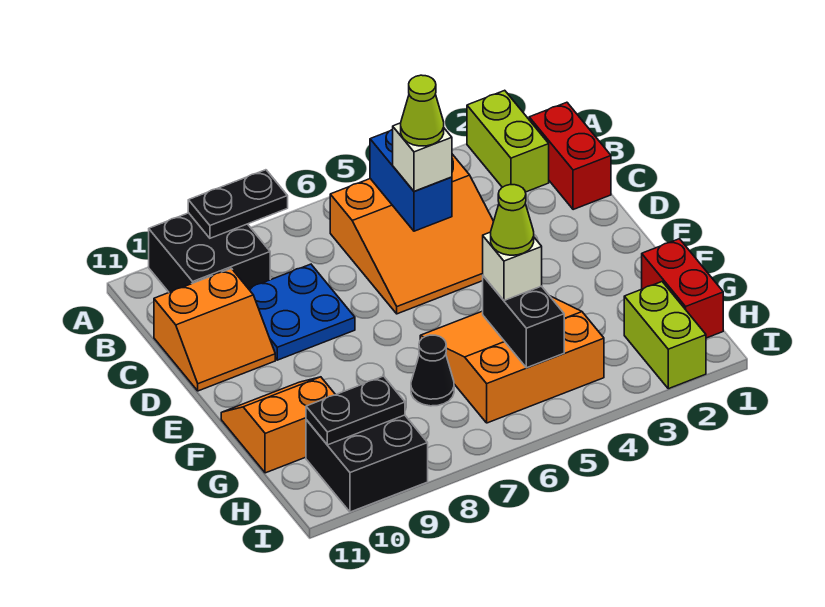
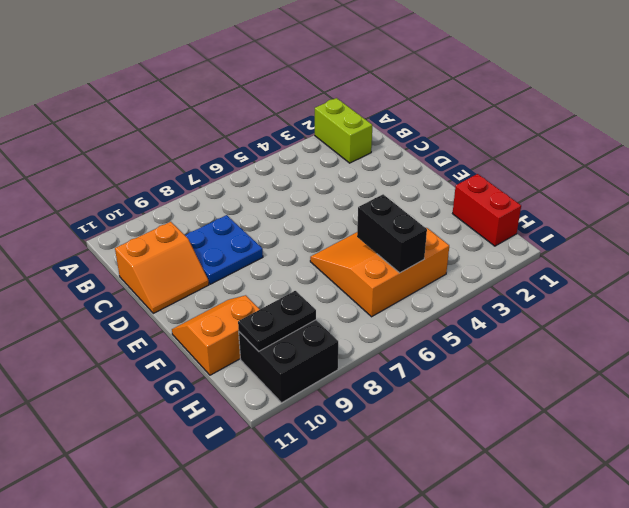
none -> black brick A9:B10 level 1
none -> red brick B1:C1 level 1
none -> orange slope B4:D6 level 1 top B

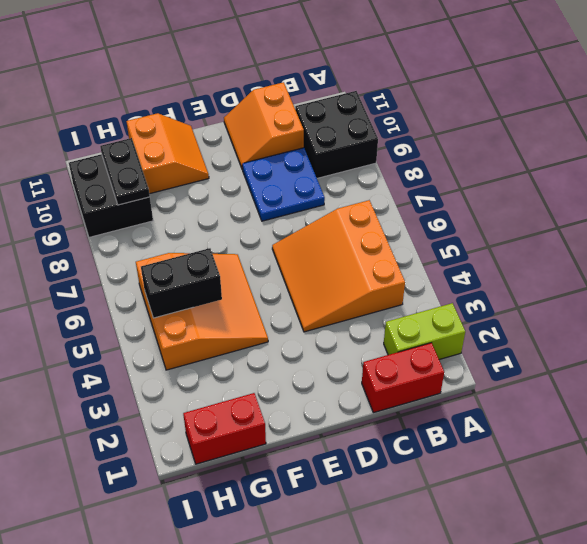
none -> black cone G7 level 1
none -> lime brick H2:I2 level 1
none -> black plate A8:A9 level 2

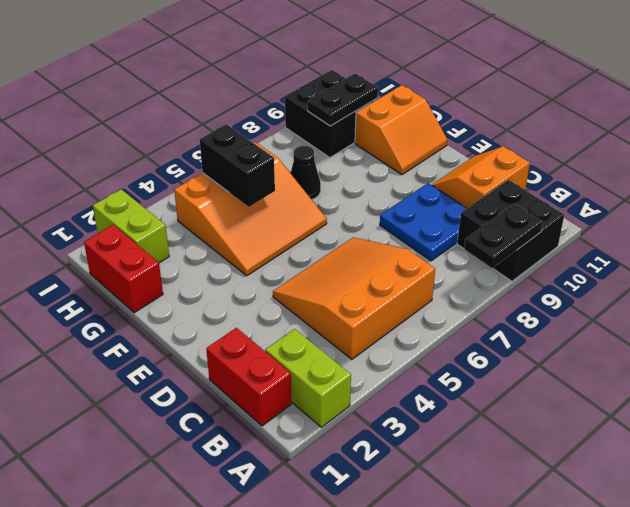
none -> blue brick B5:C5 level 2
none -> white brick C5 level 3
none -> white brick G5 level 3

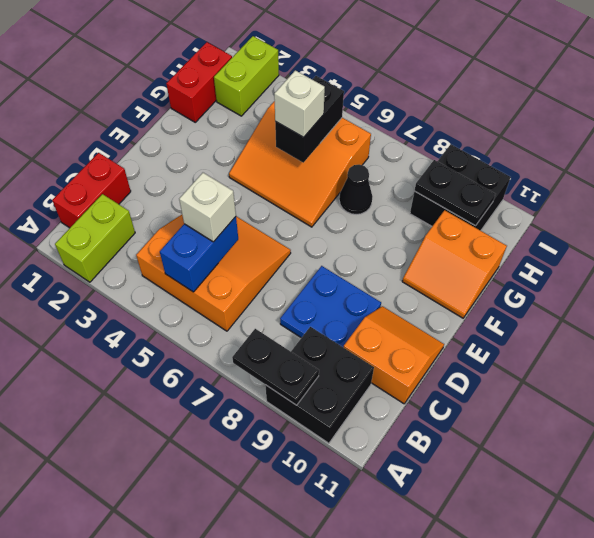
none -> lime cone C5 level 4
none -> lime cone G5 level 4

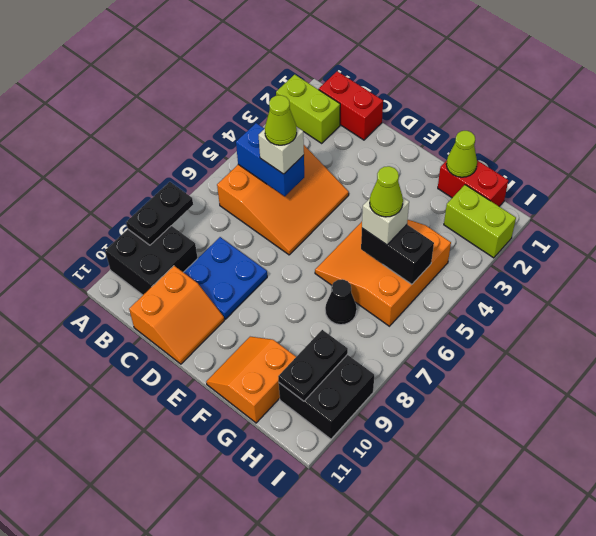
lime cone G1 level 2 -> none

